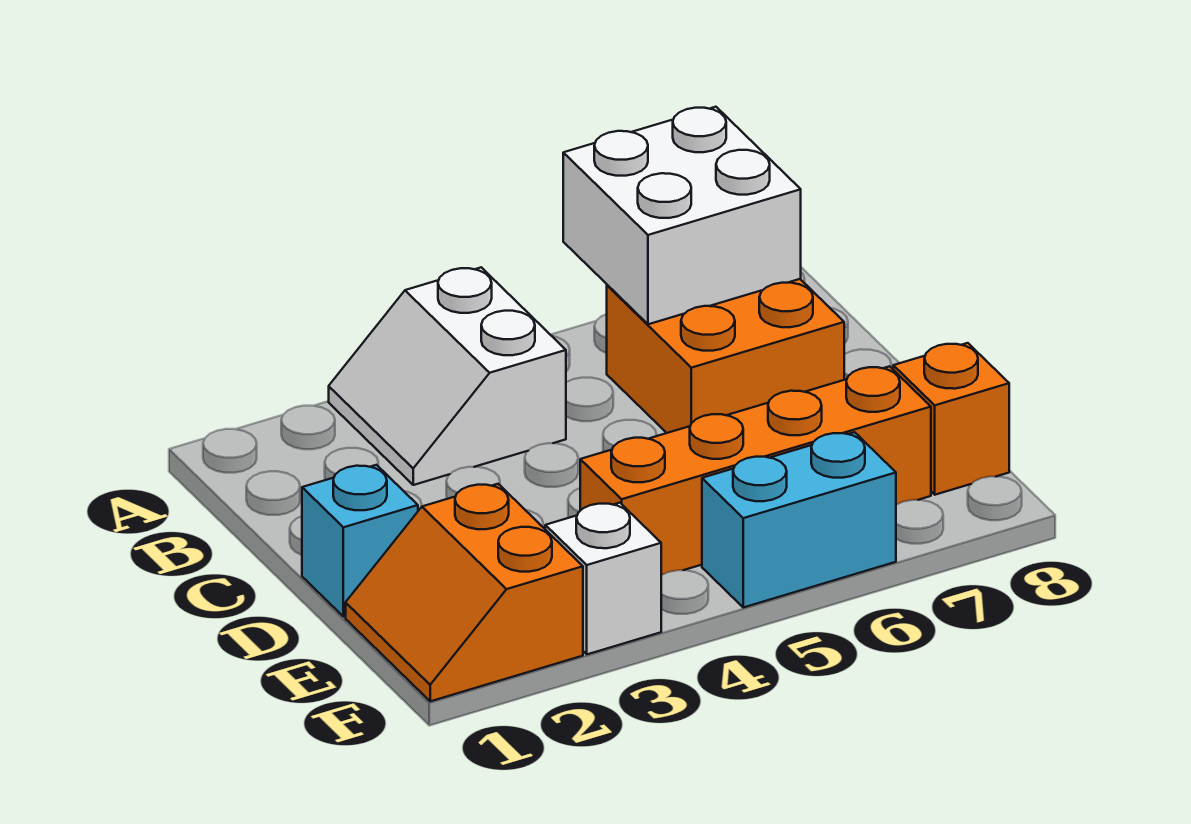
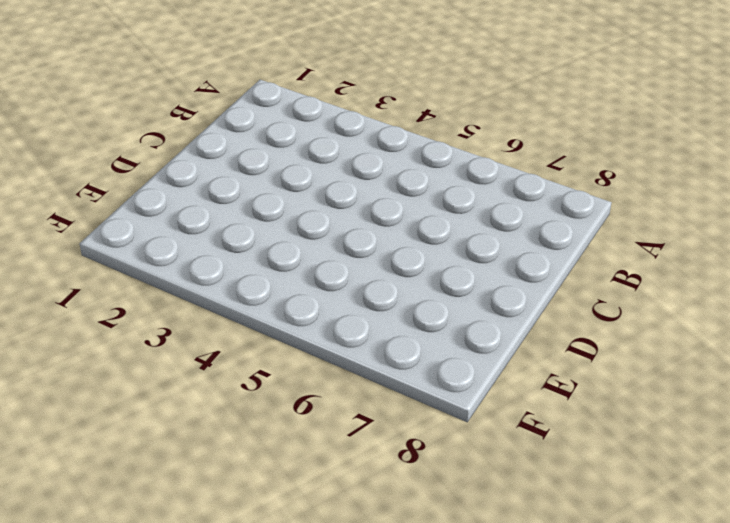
none -> white slope A3:B4 level 1 top 4
none -> orange brick B6:C7 level 1

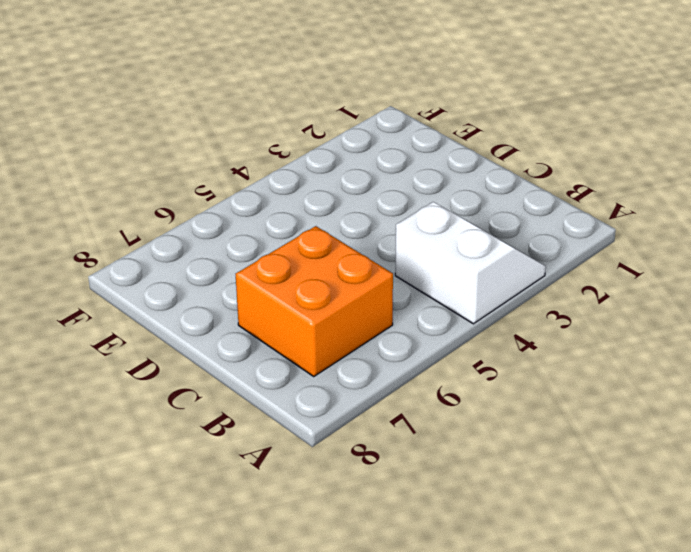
none -> cyan brick D1 level 1
none -> orange slope E1:F2 level 1 top 2

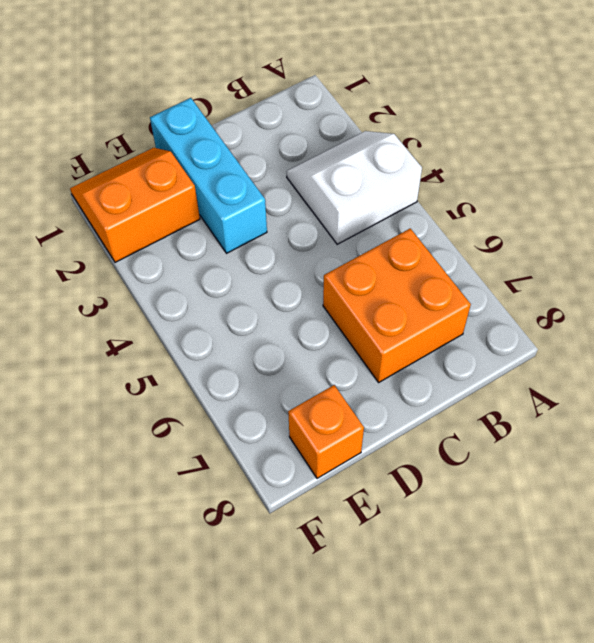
cyan brick D1:D3 level 1 -> cyan brick D1 level 1
none -> orange brick E4:E7 level 1
none -> white brick F3 level 1

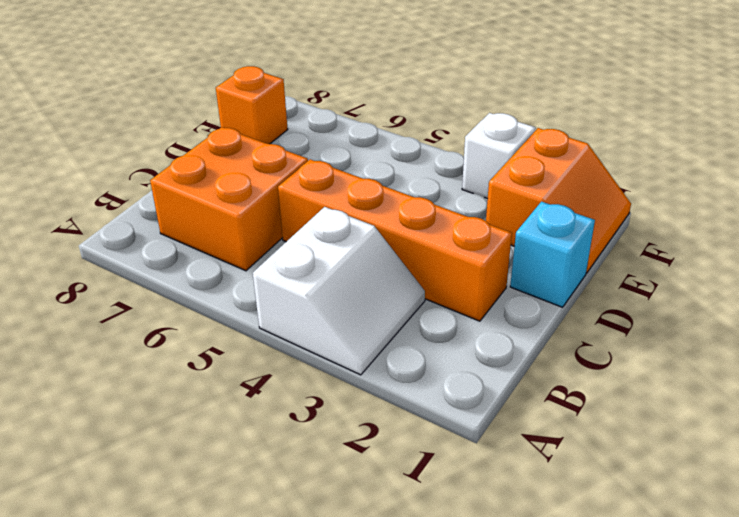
orange brick C2:C5 level 1 -> orange brick E4:E7 level 1
none -> cyan brick F5:F6 level 1
none -> white brick A6:B7 level 2

